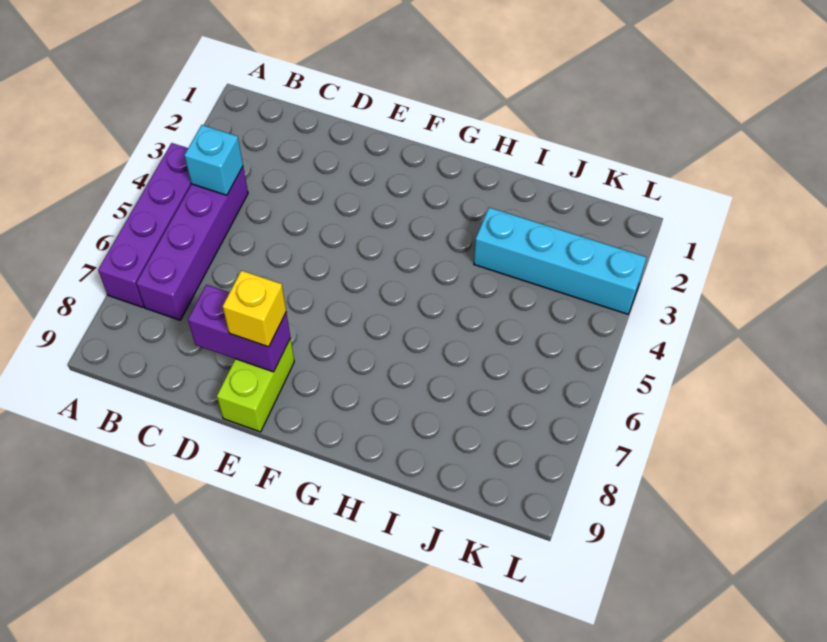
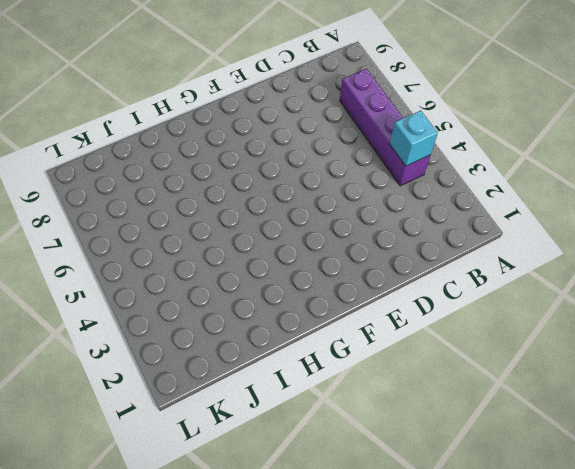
none -> purple brick A4:A7 level 1
none -> lime brick E8:E9 level 1

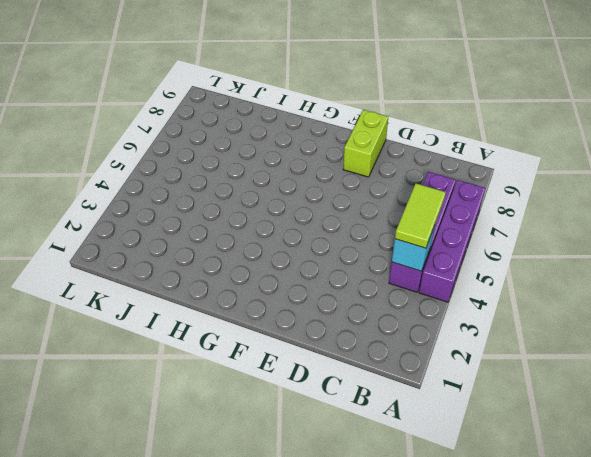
lime tile B4:B5 level 3 -> none
none -> cyan brick I3:L3 level 1
none -> purple brick D8:E8 level 2

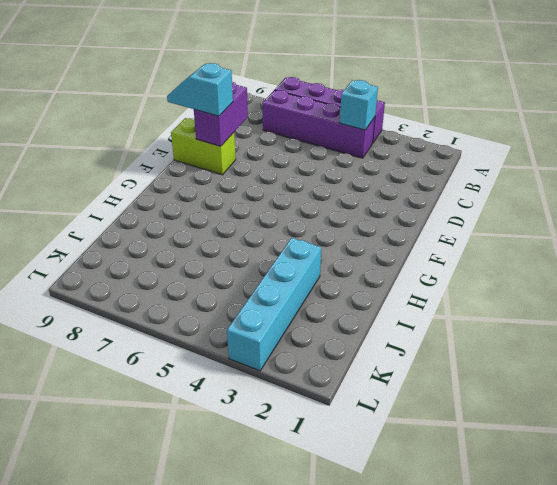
cyan slope E8:E9 level 3 top 8 -> yellow brick E8 level 3

